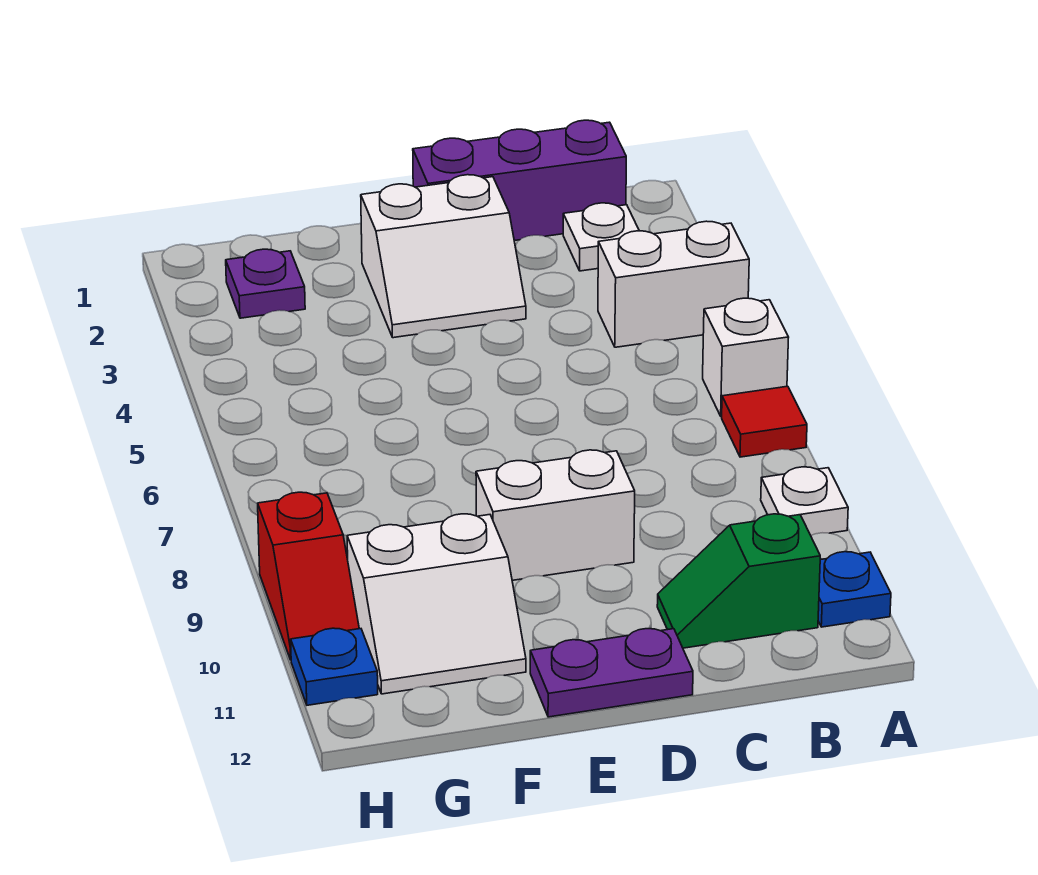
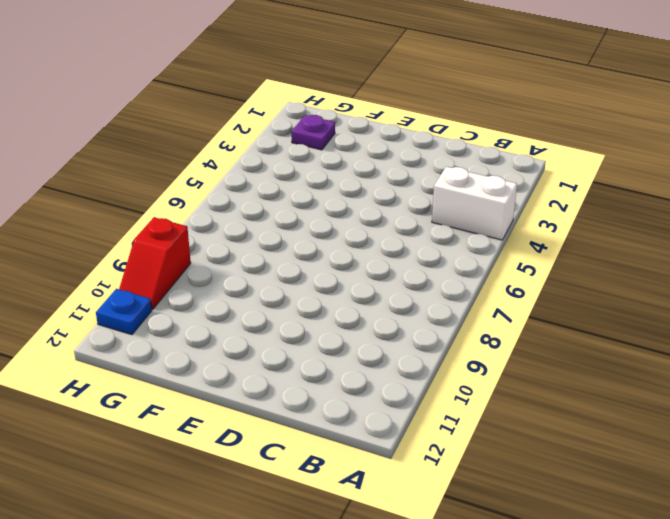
none -> white brick A6 level 1
none -> red tile A7 level 1
none -> white plate A9 level 1

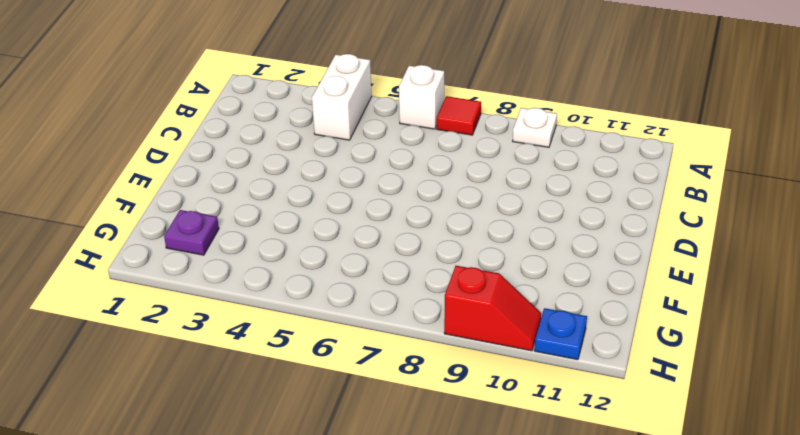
none -> blue plate A11 level 1
none -> purple brick B1:D1 level 1
none -> white plate B2 level 1

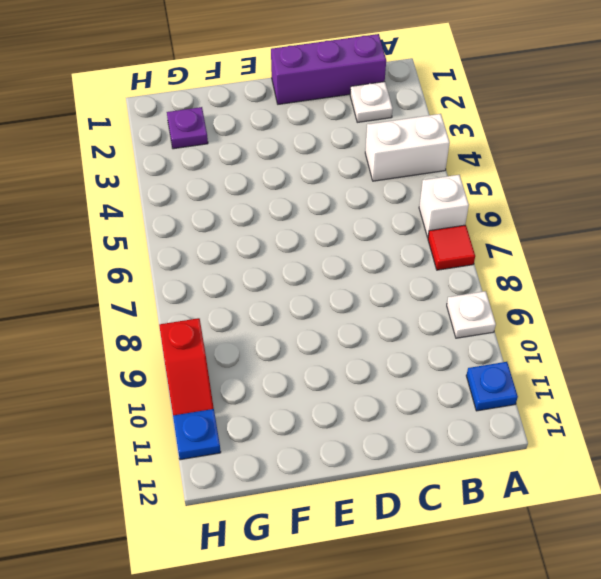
none -> green slope B11:C11 level 1 top B
none -> white slope D2:E3 level 1 top 2
none -> white brick D9:E9 level 1

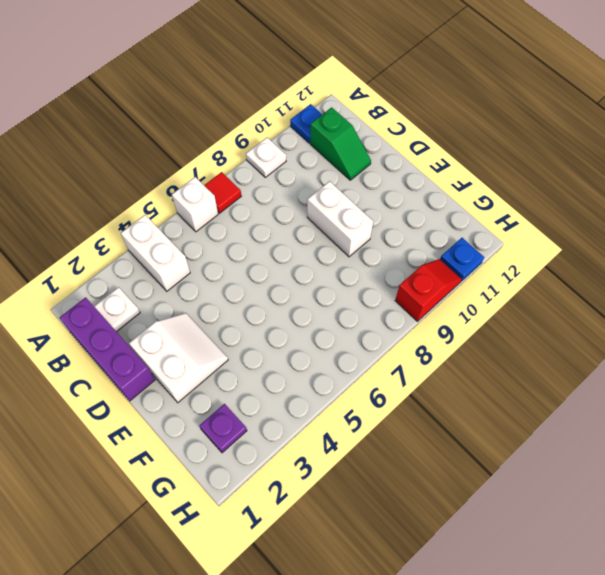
none -> purple plate D12:E12 level 1
none -> white slope F10:G11 level 1 top 10

